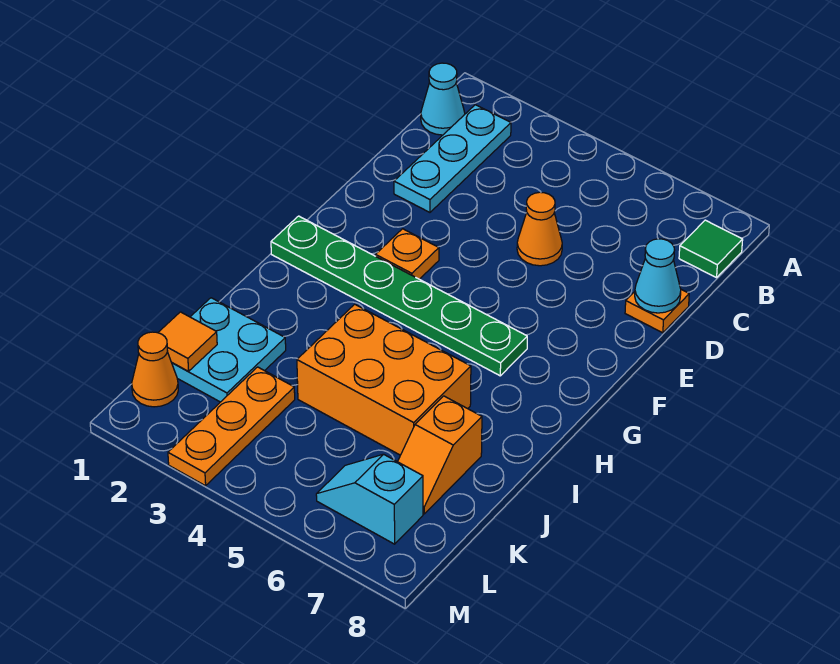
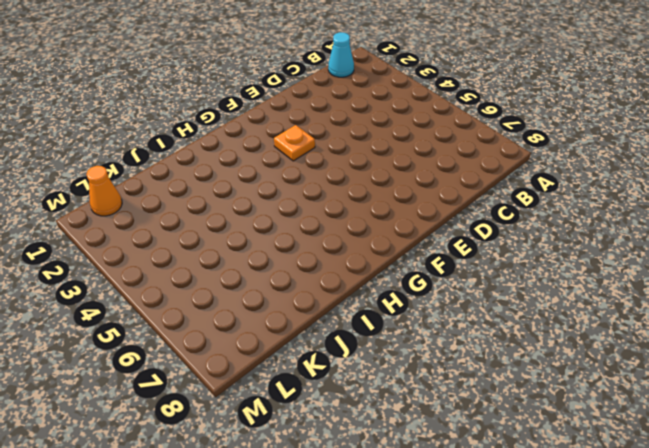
none -> cyan plate B2:D2 level 1
none -> green tile B8 level 1
none -> orange cone D5 level 1

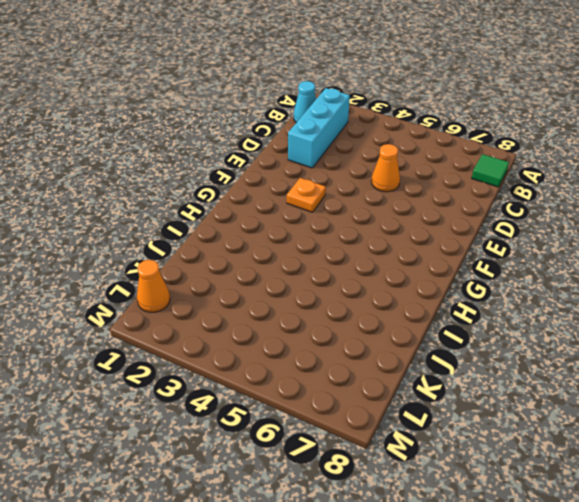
cyan brick B2:D2 level 1 -> cyan plate B2:D2 level 1
none -> orange plate D8 level 1
none -> green plate G1:G6 level 1
none -> orange brick I4:J6 level 1

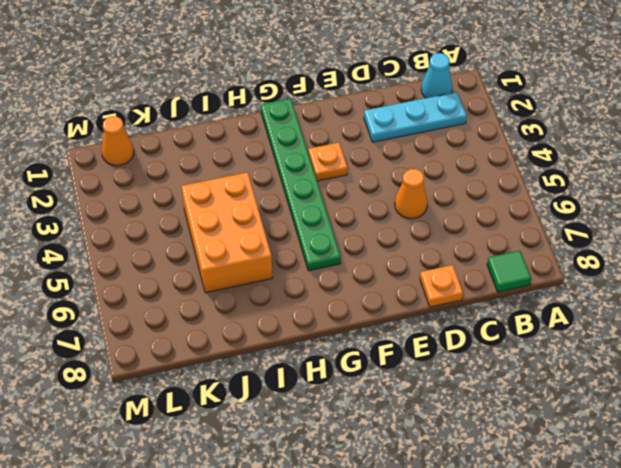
none -> cyan plate J1:K2 level 1
none -> orange slope J7:K7 level 1 top J
none -> orange plate K3:M3 level 1

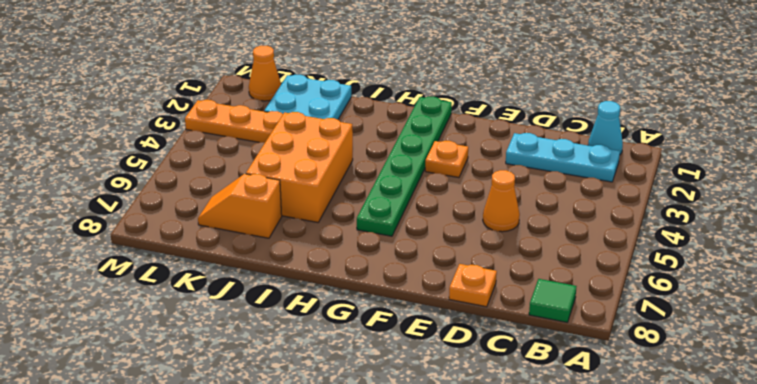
none -> cyan slope L6:L7 level 1 top 7
none -> cyan cone D8 level 2
none -> orange tile K1 level 2

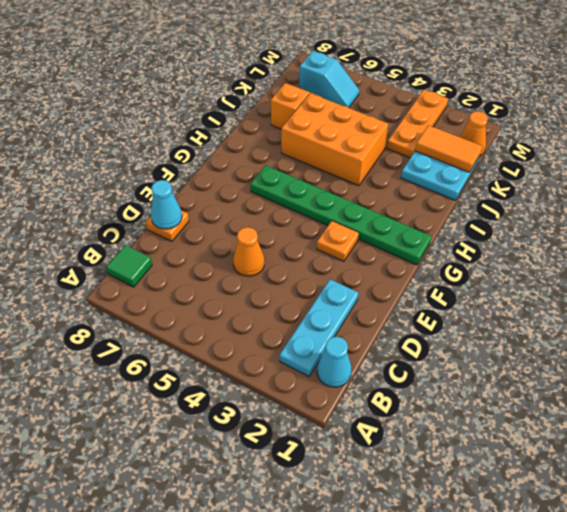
orange tile K1:K2 level 2 -> orange tile K1 level 2

